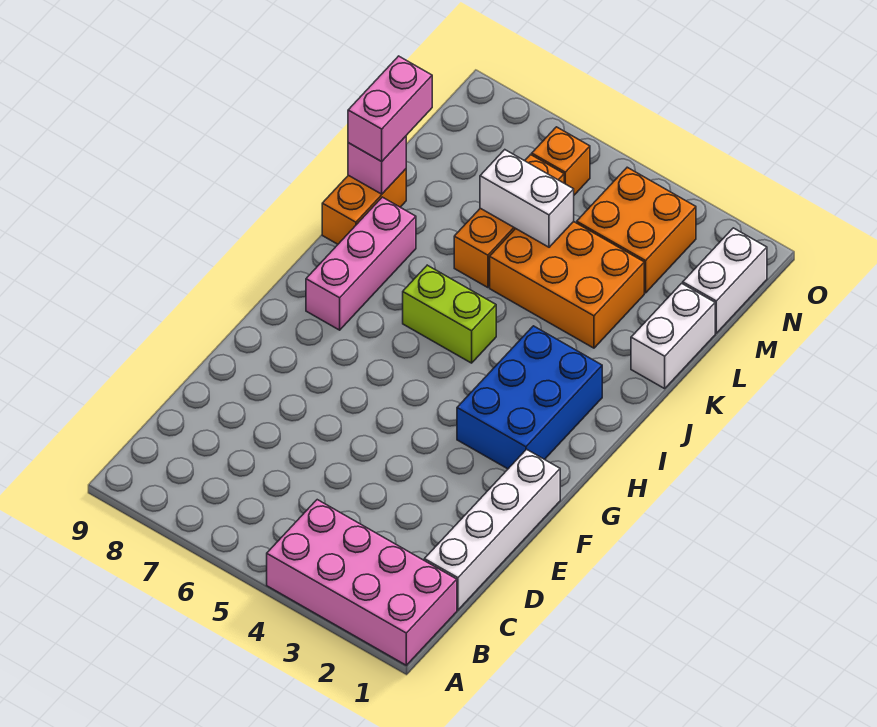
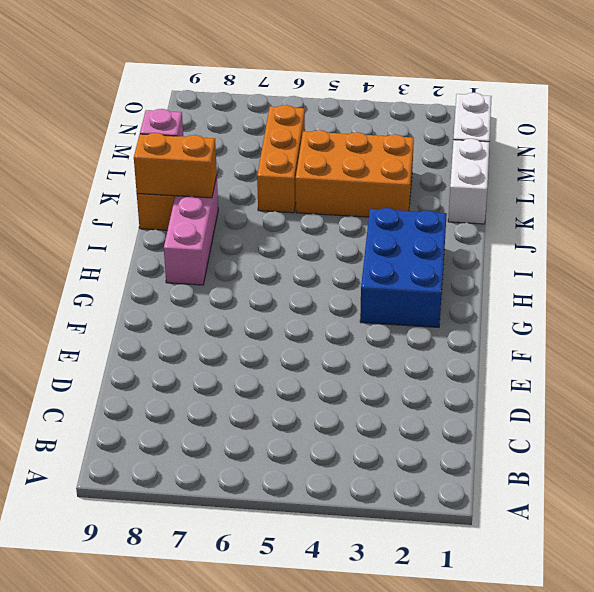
orange brick J8:J9 level 2 -> none
none -> pink brick A1:B4 level 1
none -> white brick C1:F1 level 1
none -> lime brick I5:I6 level 1

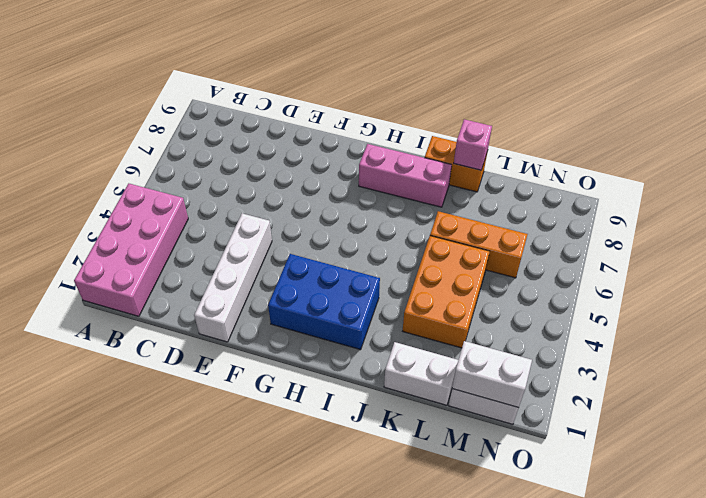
white brick E1:E4 level 1 -> white brick C1:F1 level 1
white brick M1:N1 level 2 -> white brick L5:L6 level 2
none -> lime brick I5:I6 level 1
none -> orange brick M3:N4 level 1
none -> orange brick N6 level 1

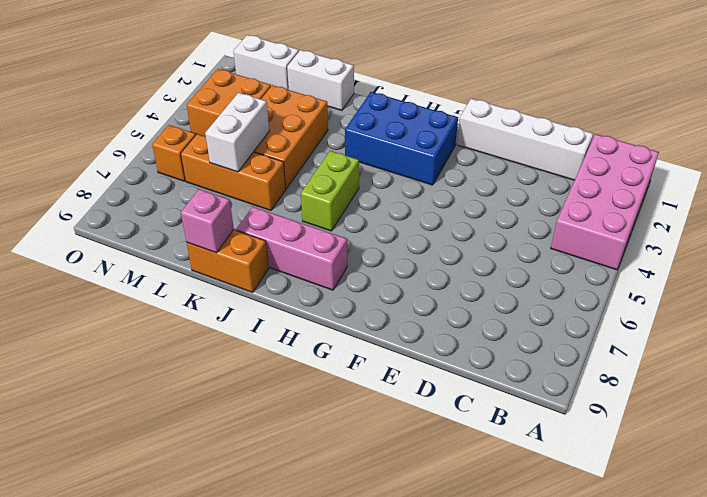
none -> pink brick K9:L9 level 3

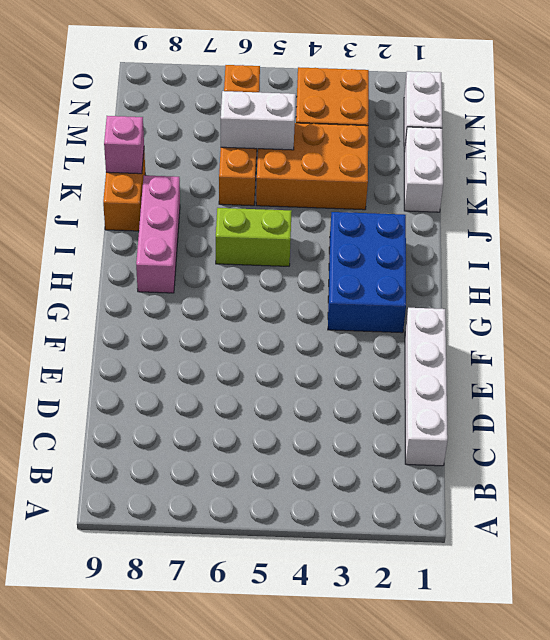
none -> pink brick A1:B4 level 1
none -> pink brick K9:L9 level 3

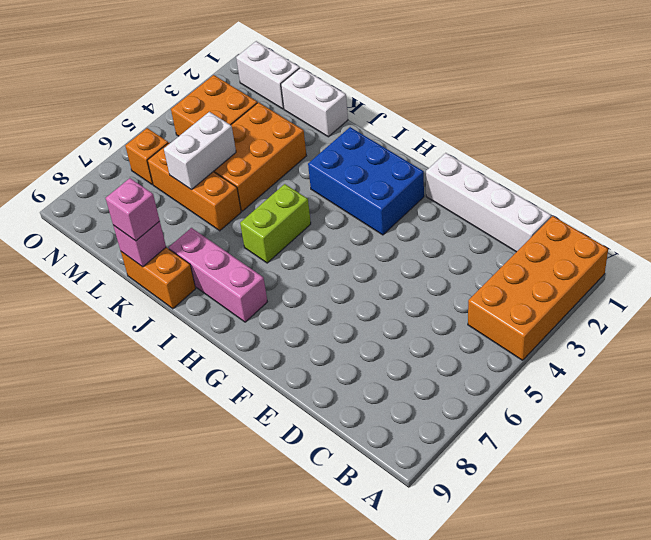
orange brick A1:B4 level 1 -> pink brick A1:B4 level 1
pink brick K9 level 3 -> pink brick K9:L9 level 3

